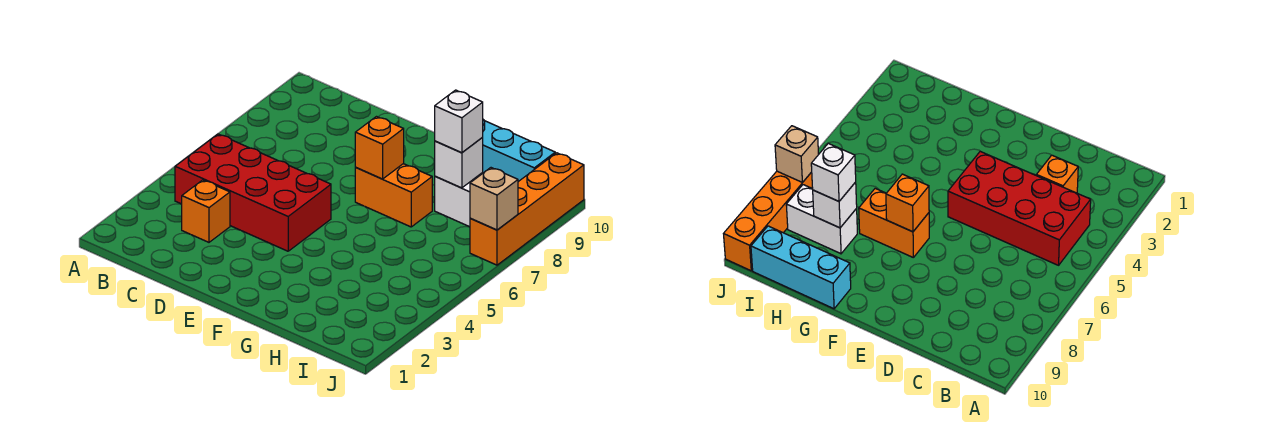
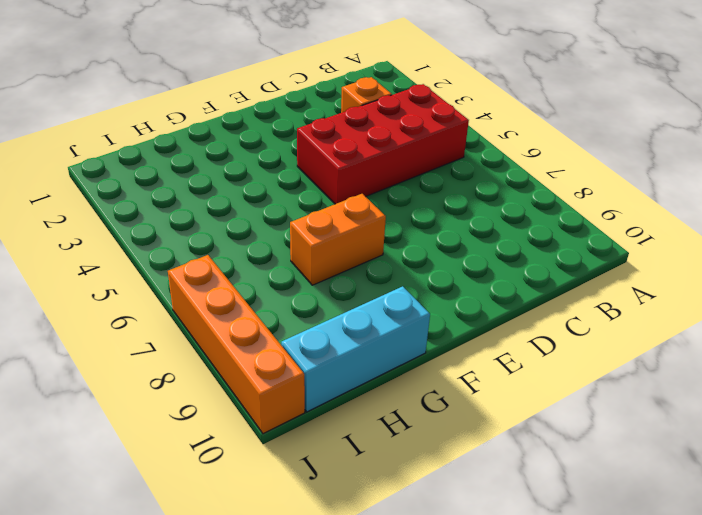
none -> white brick H8:I8 level 1
none -> orange brick F7 level 2

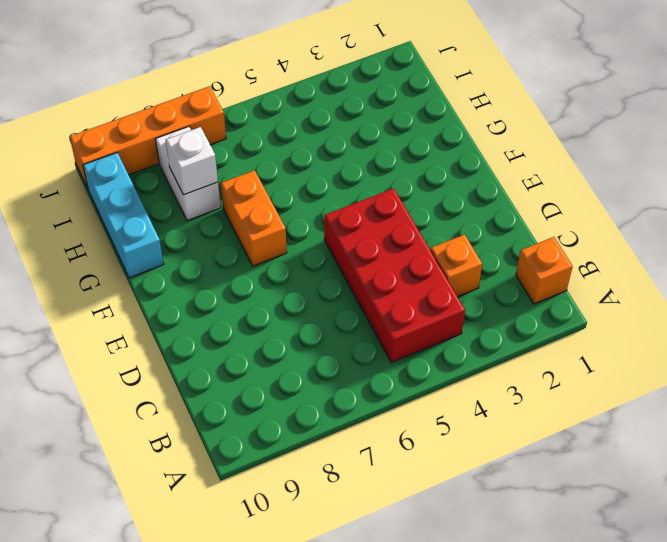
orange brick B1 level 1 -> orange brick F7 level 2
none -> tan brick J7 level 2
none -> white brick H8 level 3

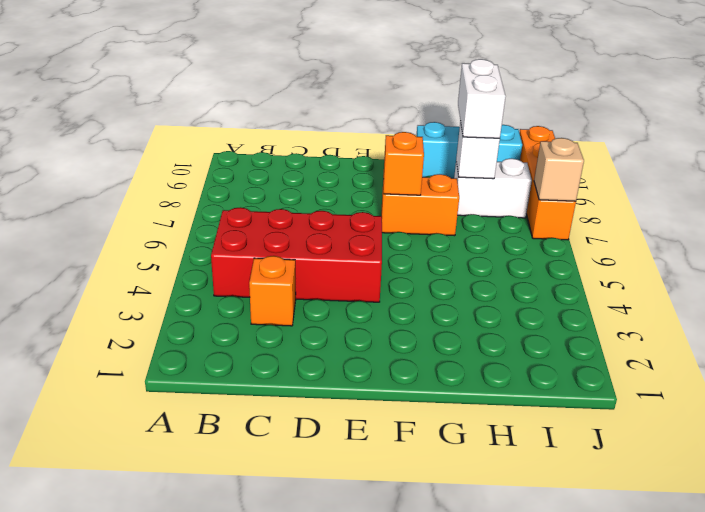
white brick H8:H9 level 3 -> white brick H8 level 3

